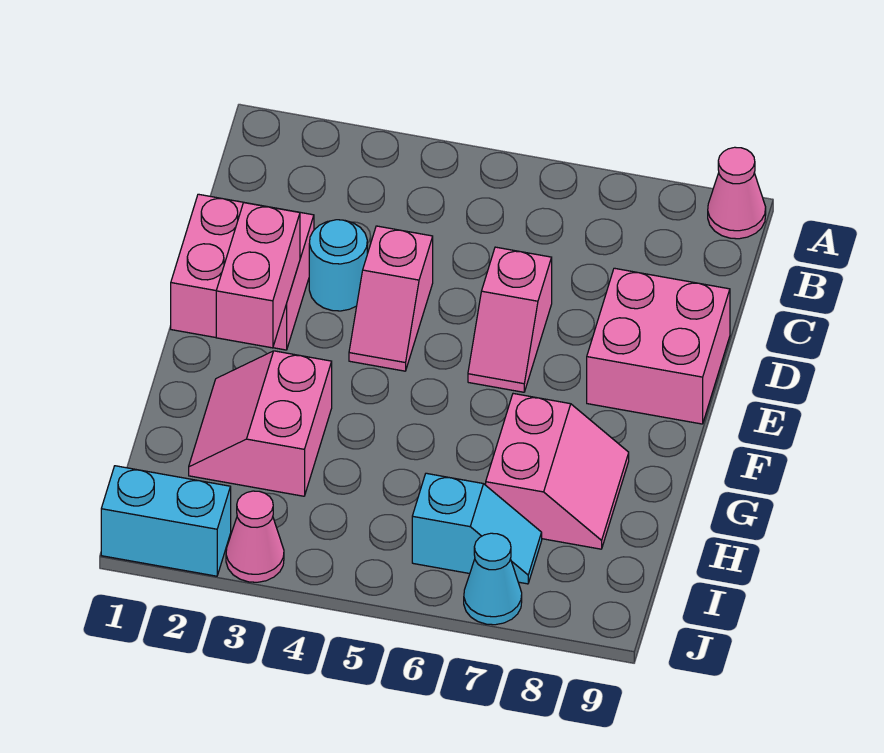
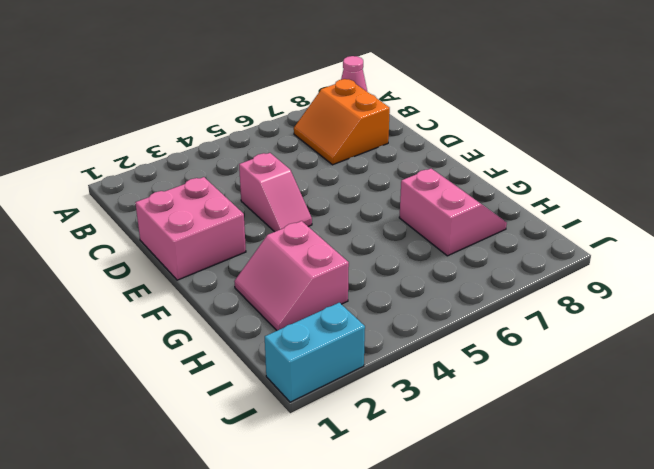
orange slope B7:C8 level 1 top 8 -> none
none -> cyan round brick D3 level 1
none -> pink slope D6:E6 level 1 top D
none -> pink brick D8:E9 level 1

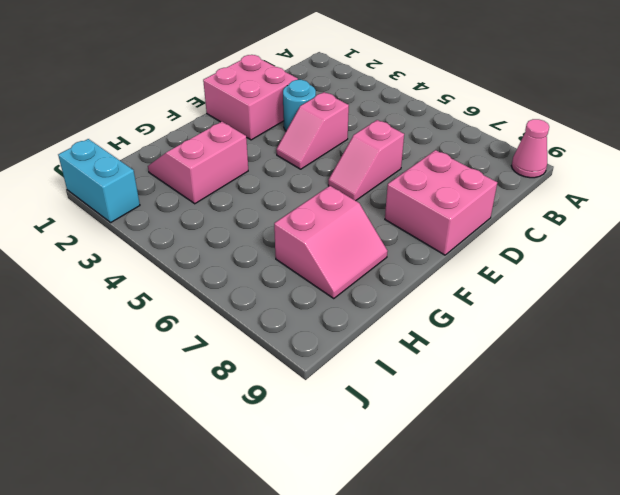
none -> cyan slope I6:I7 level 1 top 6
none -> pink cone J3 level 1
none -> cyan cone J7 level 1

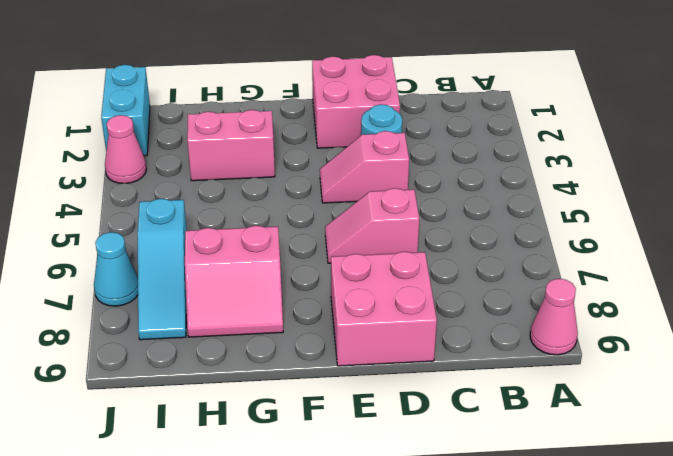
cyan slope I6:I8 level 1 top 6 -> cyan slope I6:I7 level 1 top 6
none -> pink brick E2:F2 level 2

